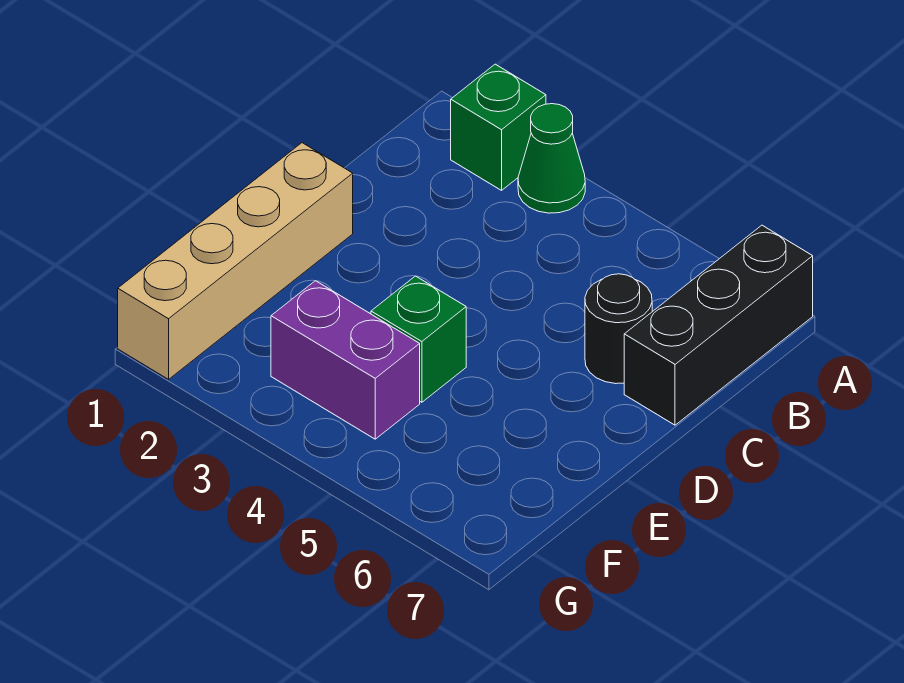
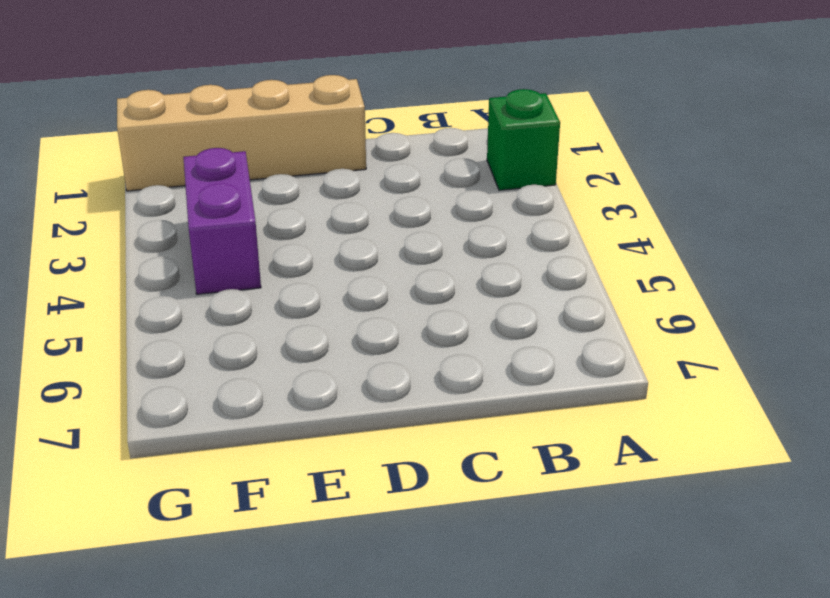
none -> green cone A3 level 1
none -> black brick A7:C7 level 1

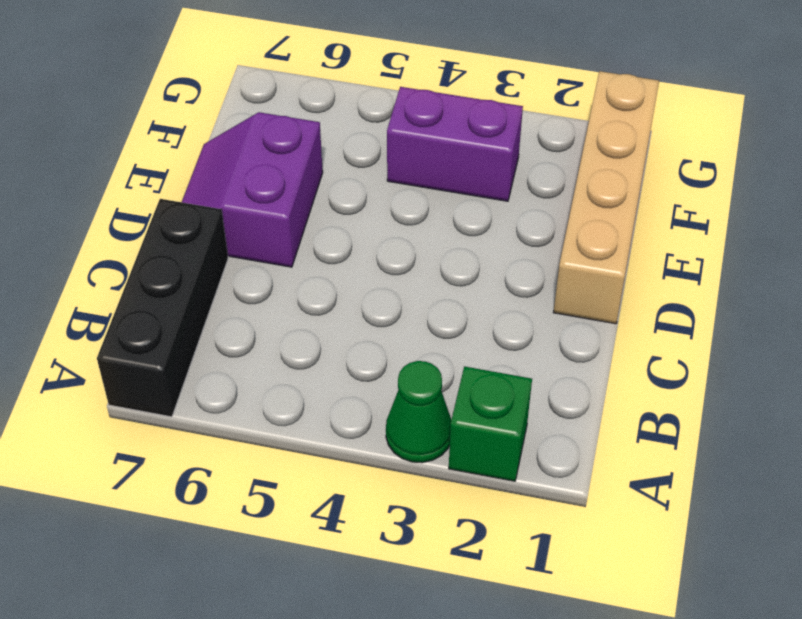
purple slope D6:E7 level 1 top 6 -> none
none -> black round brick C6 level 1
none -> green brick E4 level 1

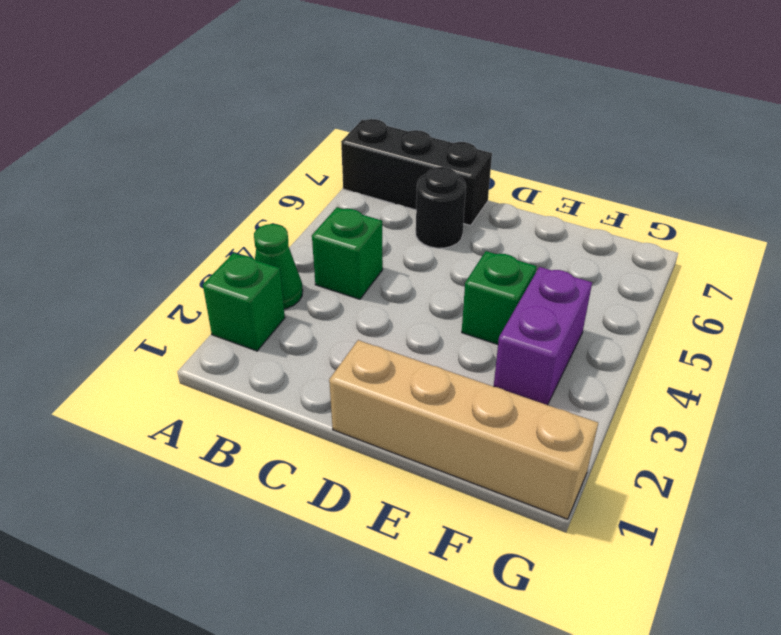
green brick B4 level 1 -> none

